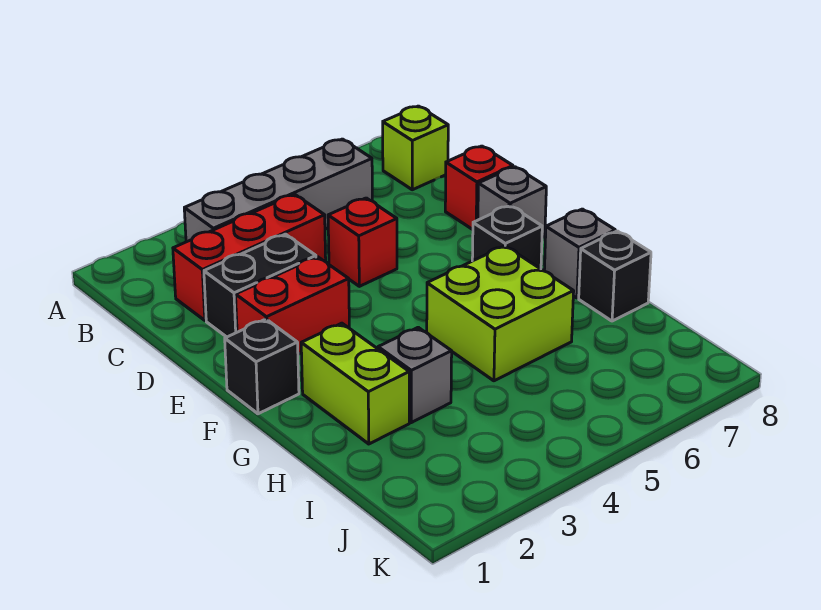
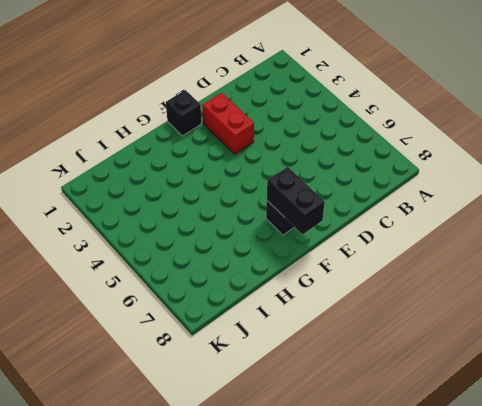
black brick F7:F8 level 2 -> black brick D2:D3 level 1
none -> grey brick B3:B6 level 1
none -> lime brick B8 level 1
none -> red brick C2:C4 level 1

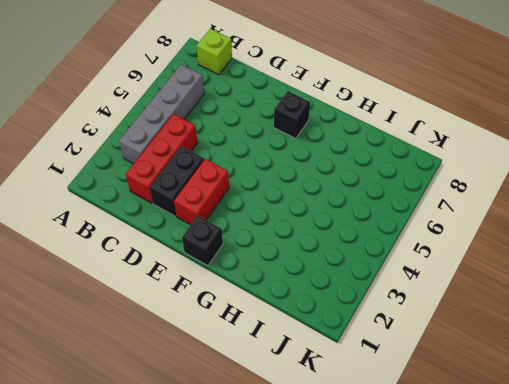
none -> red brick D5 level 1
none -> red brick D8 level 1
none -> grey brick E8 level 1

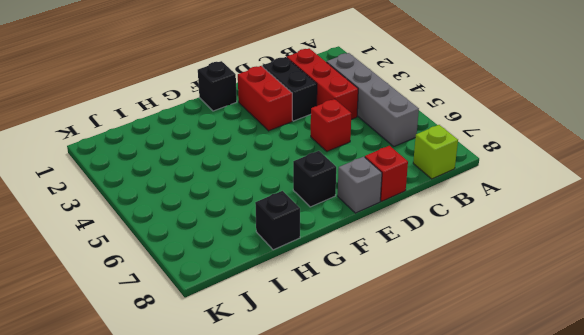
none -> lime brick G2:H2 level 1
none -> lime brick G5:H6 level 1
none -> grey brick G8 level 1

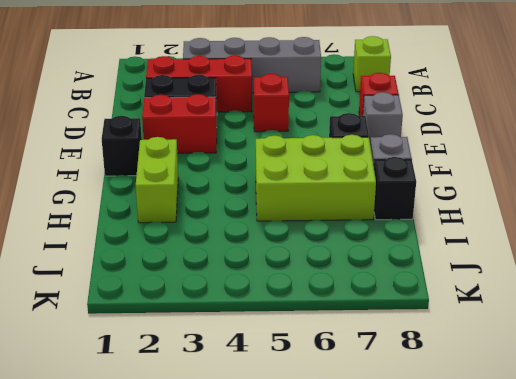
lime brick G5:H7 level 1 -> lime brick G5:H6 level 1
none -> grey brick H3 level 1

